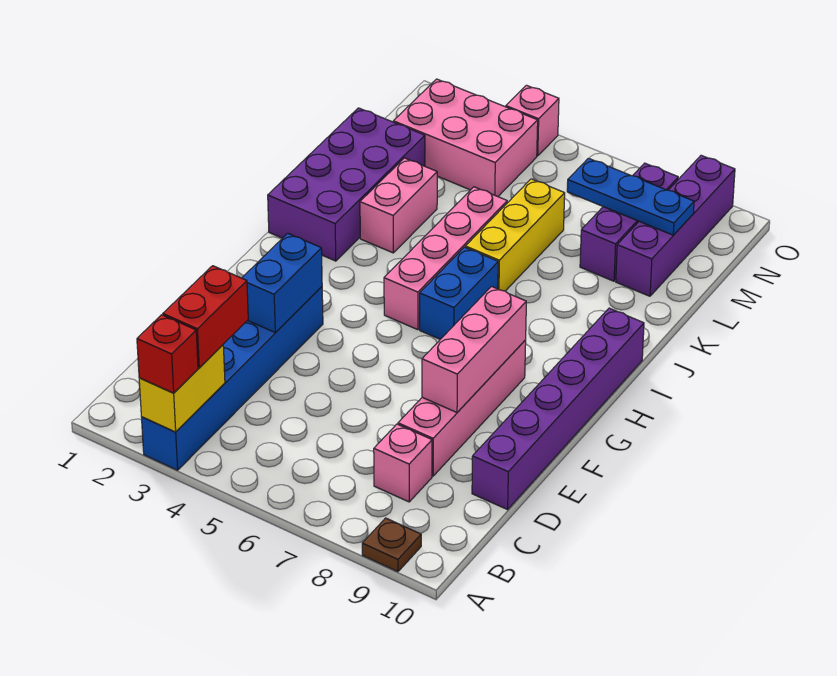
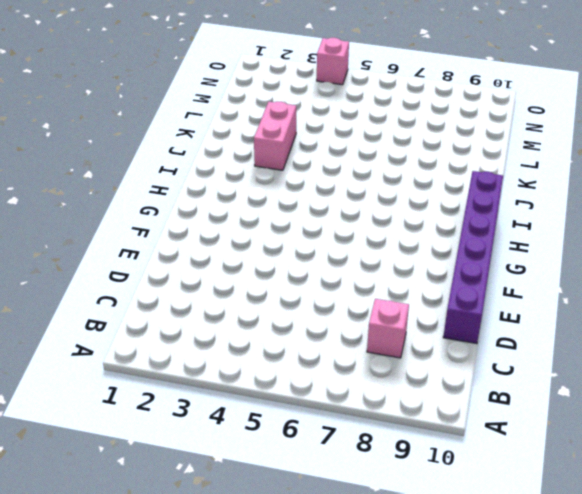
none -> blue brick A3:F3 level 1
none -> brown plate A9 level 1
none -> pink brick D8:G8 level 1

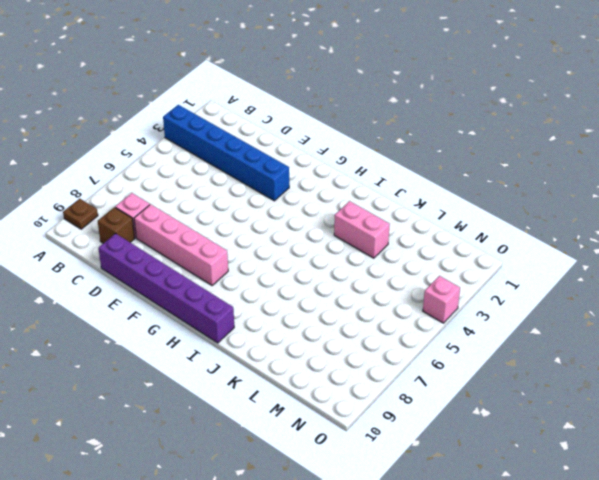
brown brick C9 level 1 -> none
none -> pink brick H5:K5 level 1
none -> blue brick H6:I6 level 1
none -> purple brick I1:L2 level 1

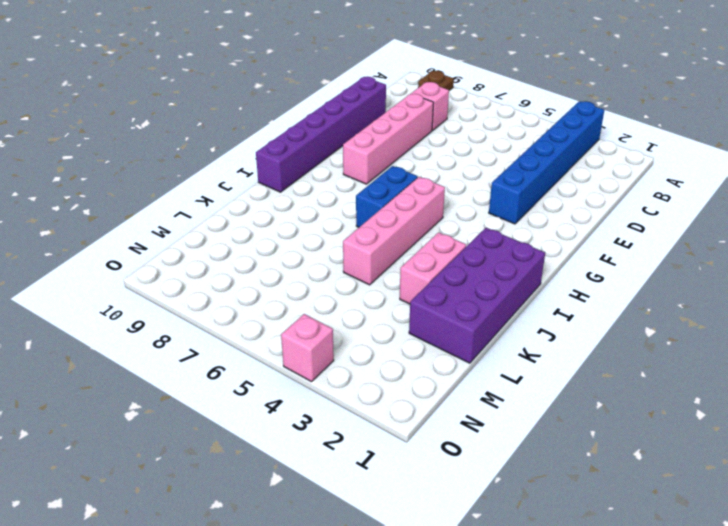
none -> yellow brick J6:L6 level 1
none -> purple brick L8:N8 level 1
none -> purple brick L9:O9 level 1

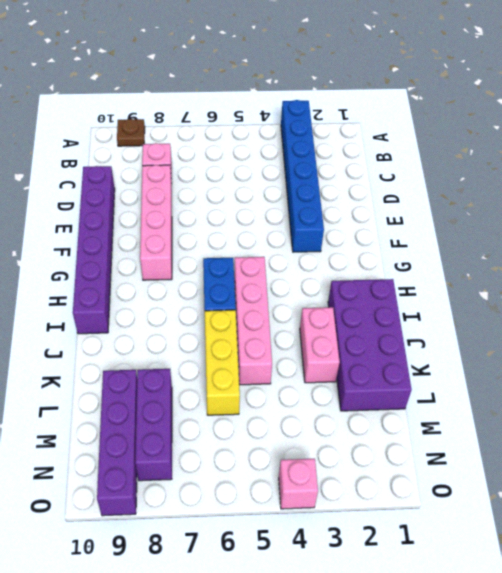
none -> pink brick M2:N4 level 1
none -> yellow brick A3:B3 level 2
none -> blue brick E3:F3 level 2

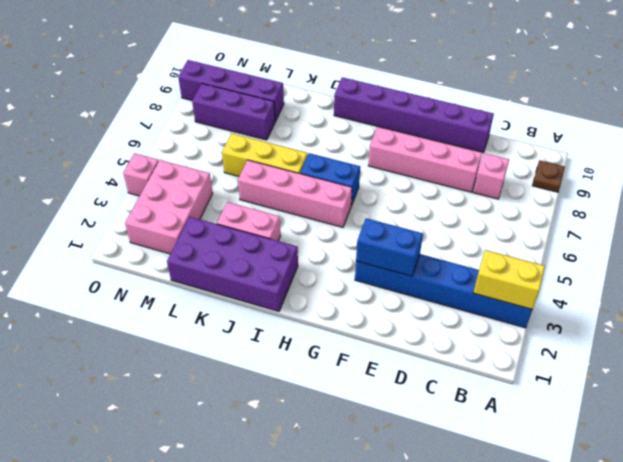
none -> pink brick E8:G8 level 2
none -> blue plate M7:M9 level 2
none -> red brick A3 level 3

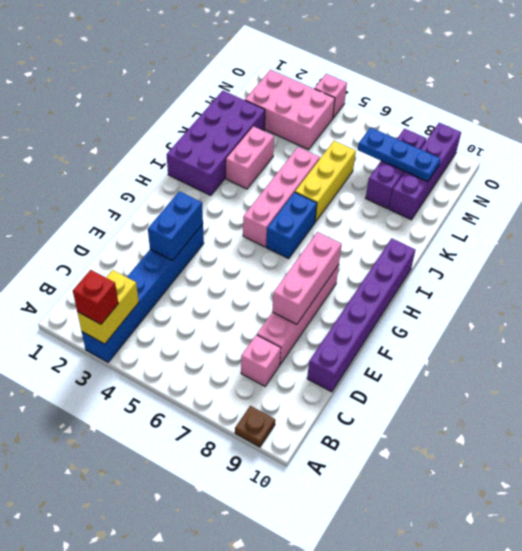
none -> red brick B3:C3 level 3

